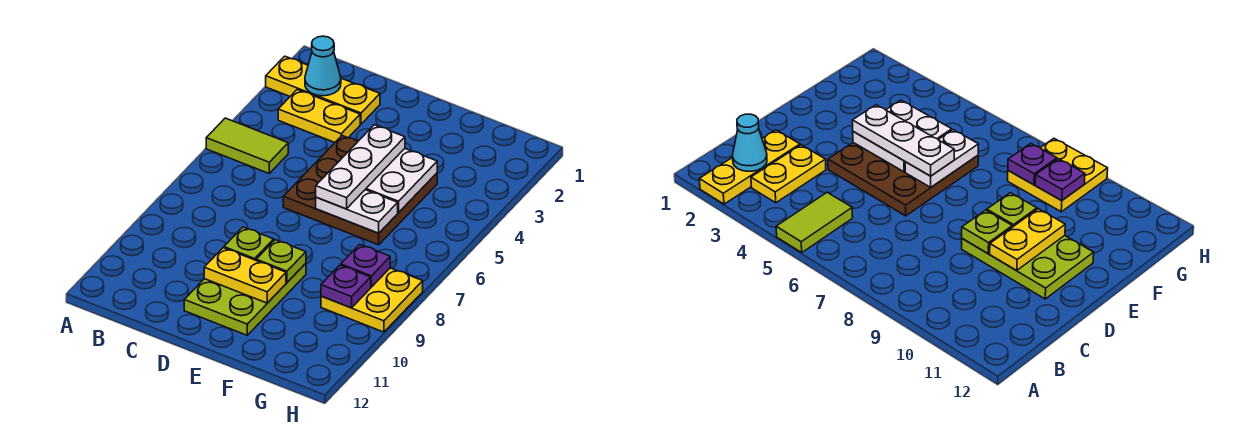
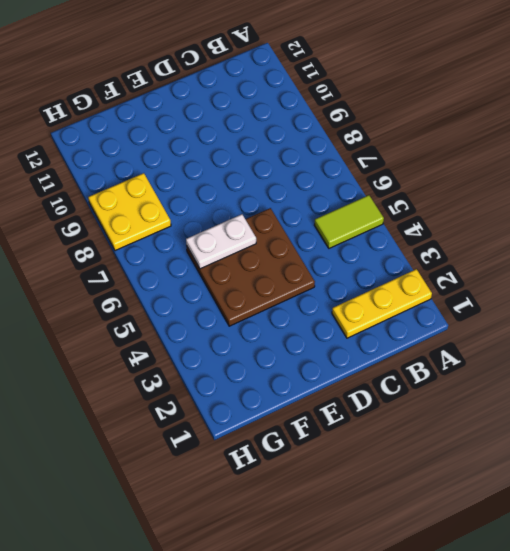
none -> yellow plate B3:C3 level 1
none -> lime plate D9:E11 level 1
none -> cyan cone B2 level 2

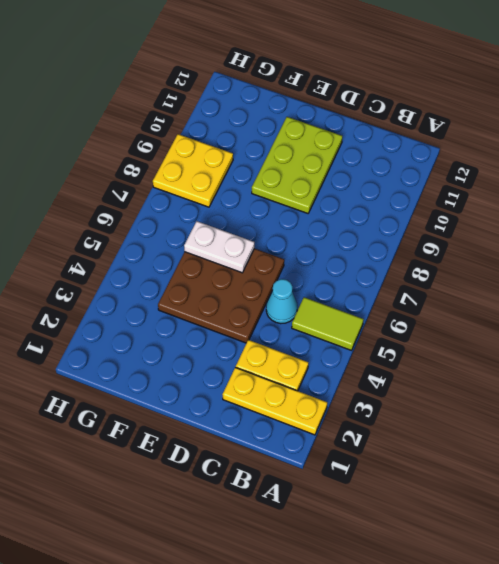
cyan cone C5 level 1 -> cyan cone B2 level 2
none -> lime plate D9 level 2
none -> yellow plate D10:E10 level 2
none -> white plate E4:F5 level 2

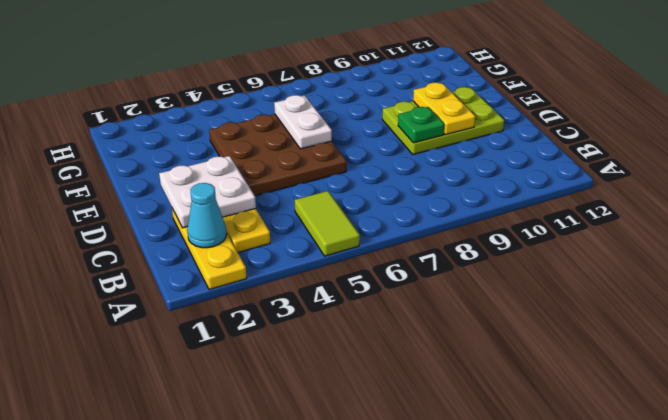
white plate C2:D3 level 2 -> white plate E4:F5 level 2
green plate D9 level 2 -> lime plate D9 level 2
none -> yellow plate G8:H9 level 1
none -> lime plate E9 level 2
none -> purple plate G8 level 2

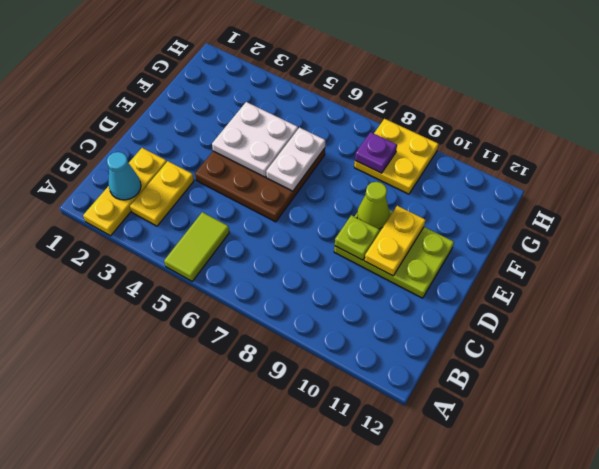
lime cone E9 level 2 -> lime plate E9 level 2
none -> purple plate G9 level 2
none -> white plate E4:E6 level 3

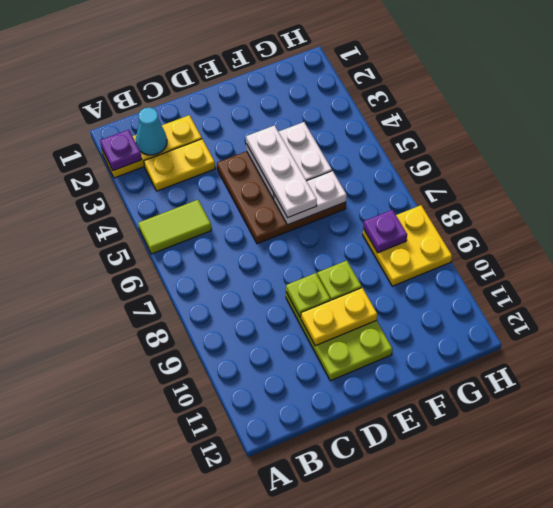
purple plate A2 level 2 -> purple plate G9 level 2

